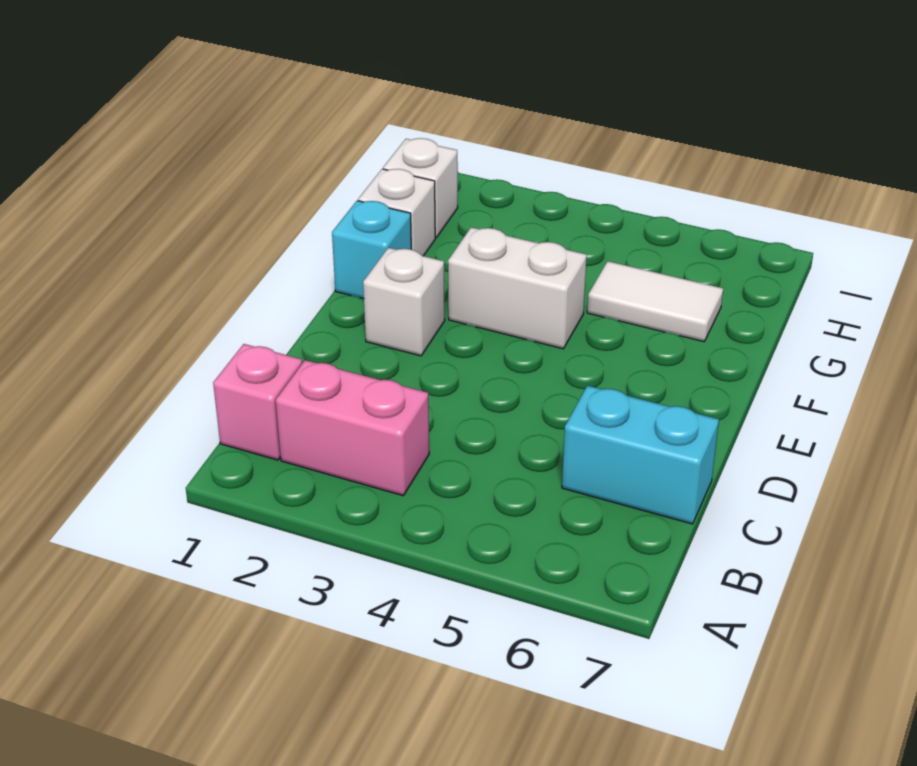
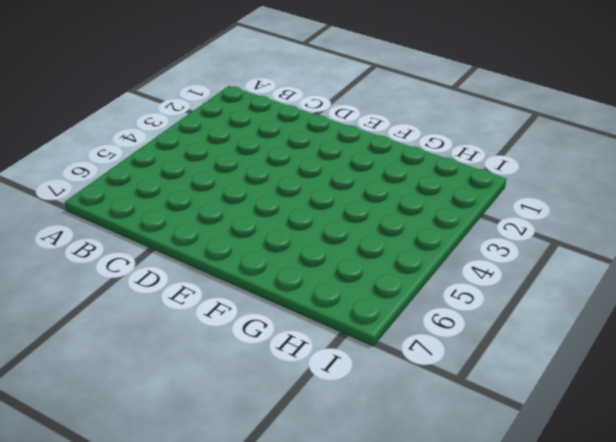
none -> pink brick B1 level 1
none -> pink brick B2:B3 level 1

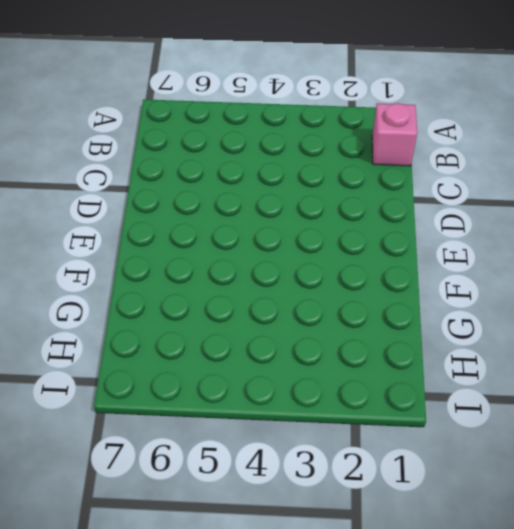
none -> pink brick B2:B3 level 1
none -> cyan brick C6:C7 level 1

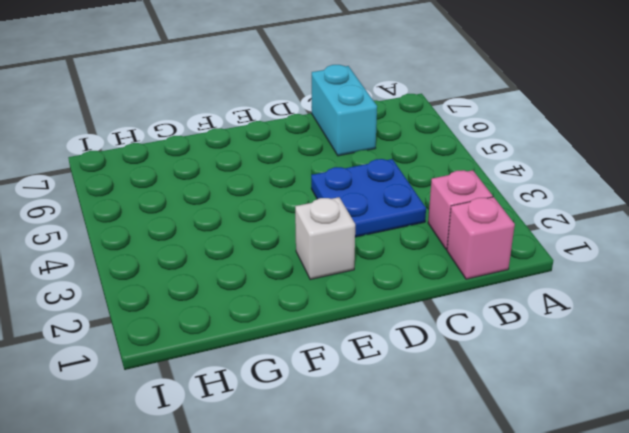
pink brick B2 level 1 -> pink brick B2:B3 level 1
blue plate C3:D4 level 1 -> none
none -> cyan brick F1 level 1
none -> white brick F3:F4 level 1

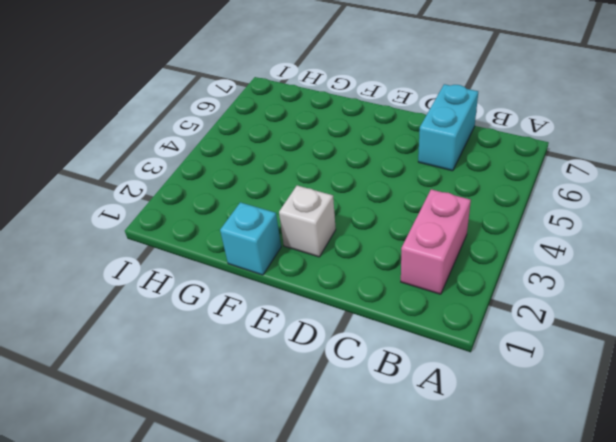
none -> pink brick B1 level 1
none -> white brick F3:F4 level 1

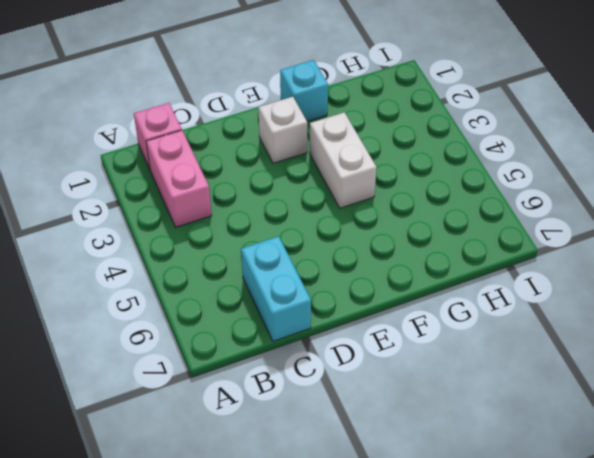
none -> white brick G1 level 1
none -> white tile G5:G6 level 1

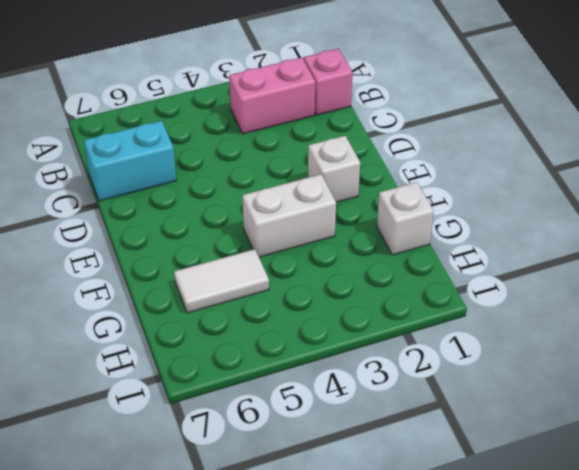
none -> cyan brick F1 level 1
none -> white brick H1 level 1

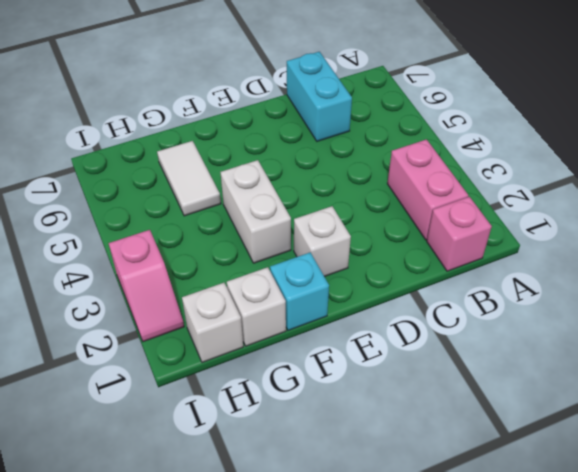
pink slope I2:I3 level 1 top 3 -> none

